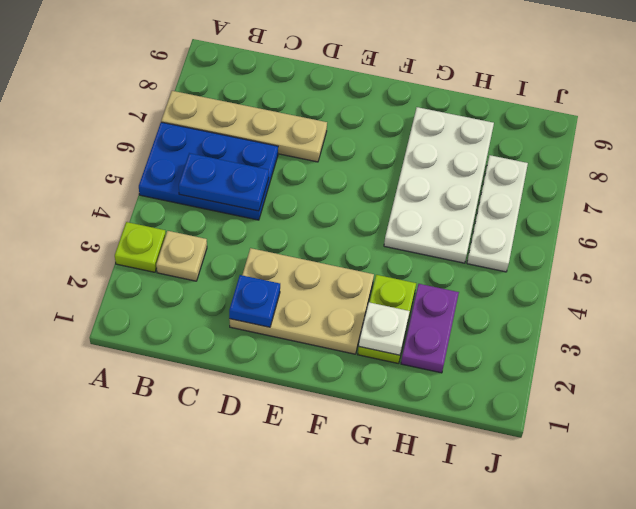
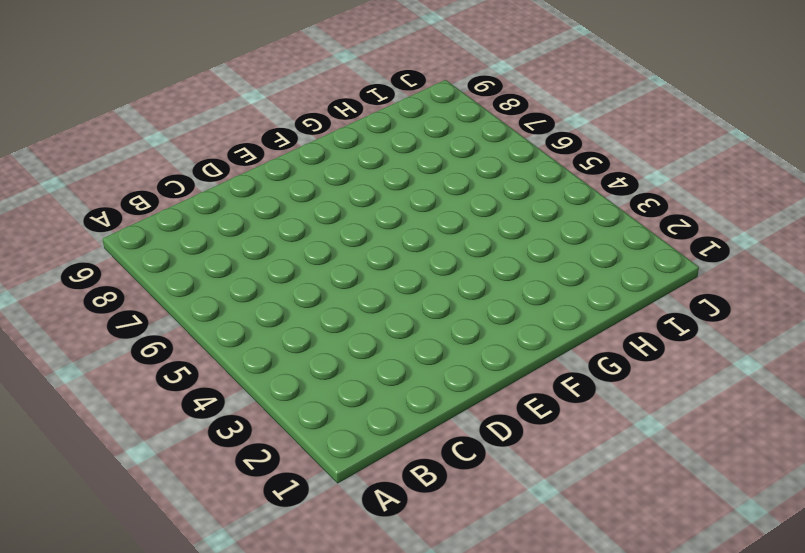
none -> lime plate A3 level 1
none -> blue plate A5:C6 level 1
none -> tan plate A7:D7 level 1

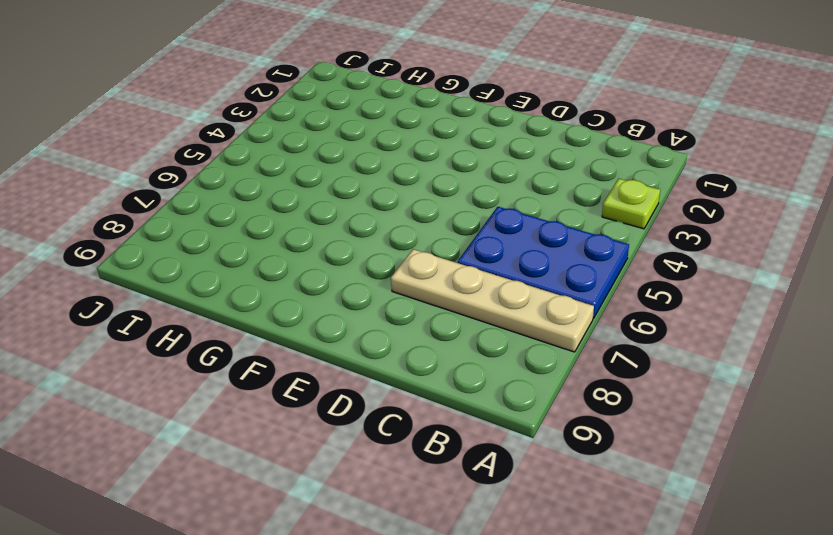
none -> tan plate B3 level 1
none -> tan plate D2:F3 level 1
none -> lime plate G2:G3 level 1

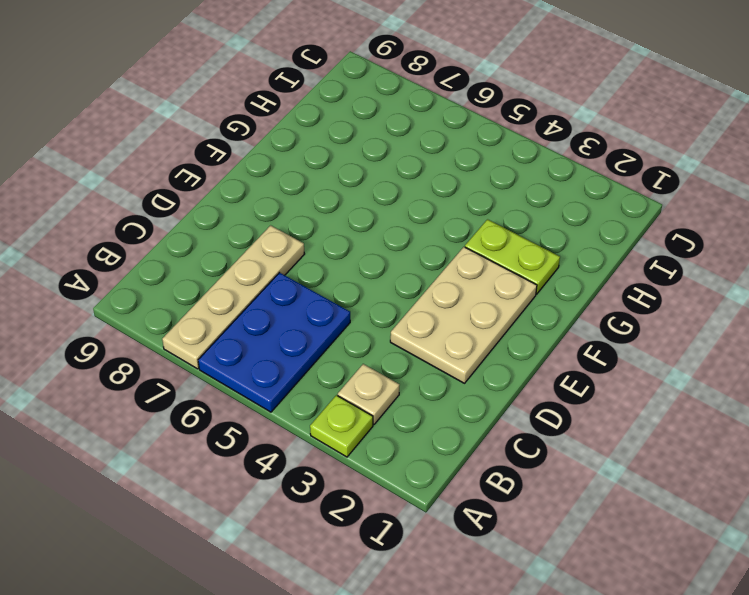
none -> white plate G5:H8 level 1
none -> purple plate H2:H3 level 1
none -> white plate I5:I7 level 1

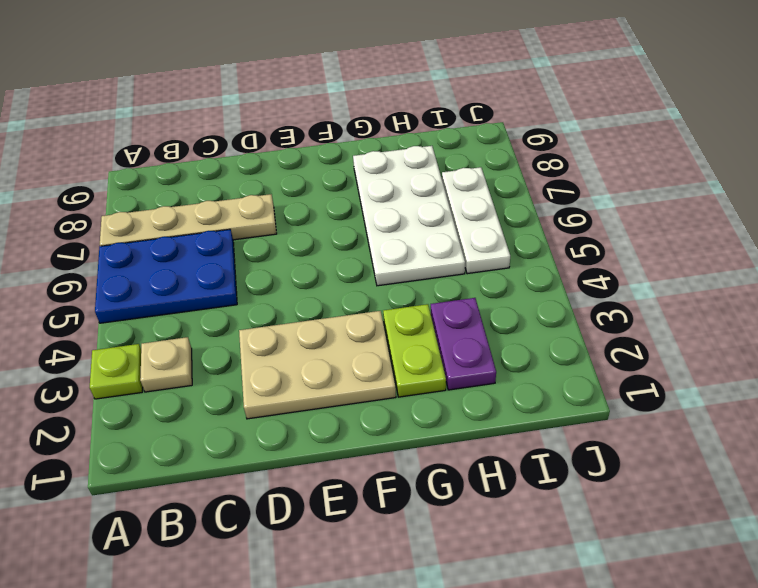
none -> blue plate B5:C5 level 2
none -> blue plate D2 level 2
none -> white plate G2 level 2

